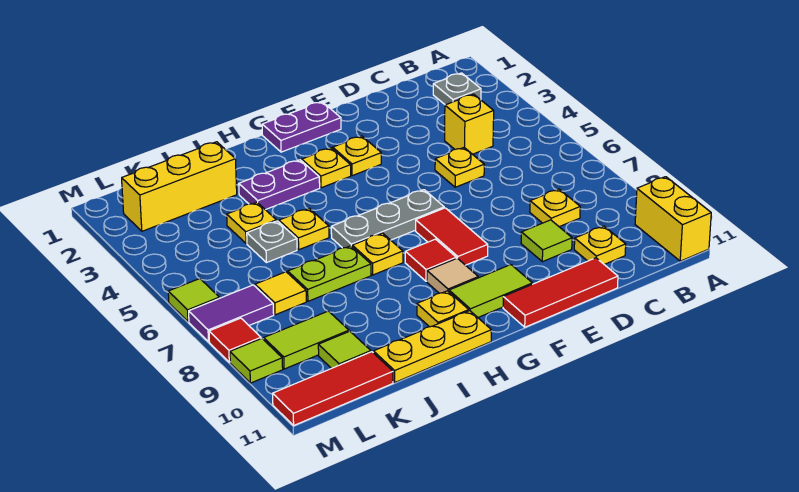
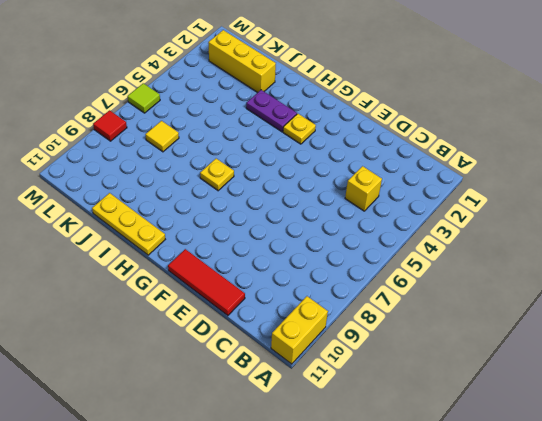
none -> grey plate B2 level 1
none -> yellow plate C8 level 1
none -> yellow plate C10 level 1
none -> yellow plate D5 level 1

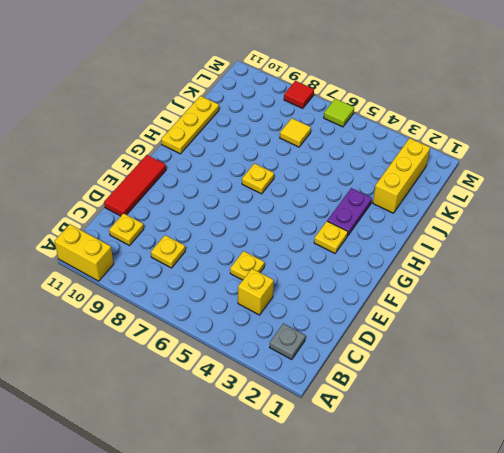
none -> lime tile D9 level 1
none -> purple plate F1:G1 level 1
none -> yellow plate F3 level 1
none -> grey plate F6:H6 level 1

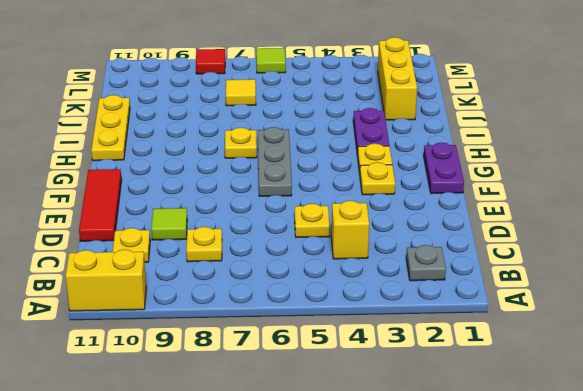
none -> red tile F7:F8 level 1
none -> lime tile F10:G10 level 1
none -> red tile G8 level 1
none -> tan tile G9 level 1

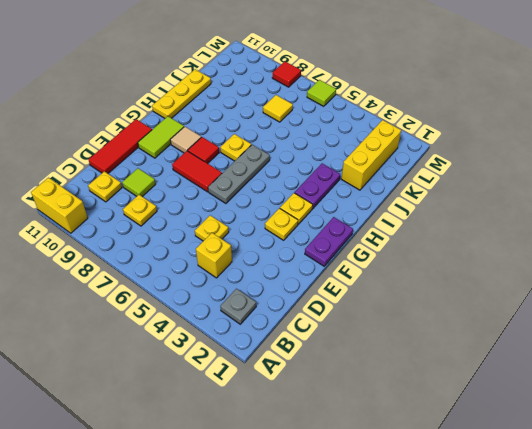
none -> yellow plate H10 level 1
none -> yellow plate I5 level 1
none -> lime plate I7:J7 level 1
none -> yellow plate J4 level 1

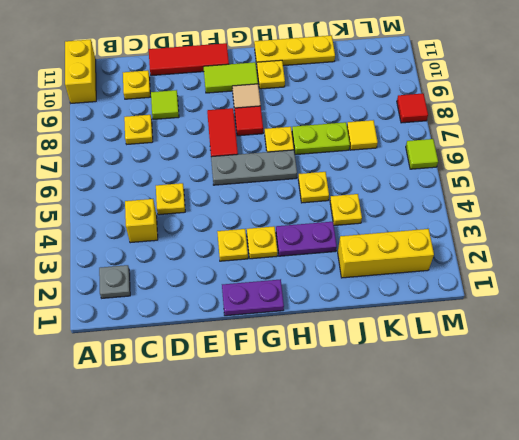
none -> grey plate J5 level 1
none -> lime tile K9:L9 level 1
none -> lime tile K10 level 1
none -> red tile K11:M11 level 1

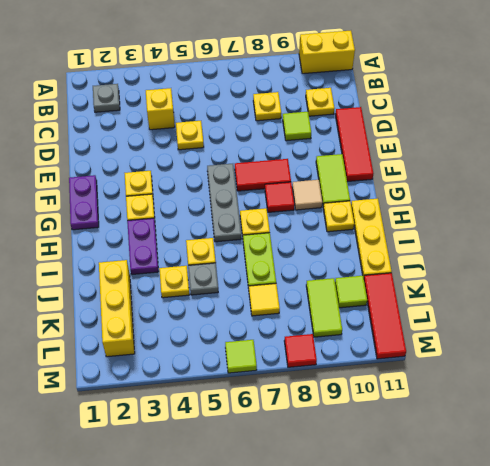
none -> purple tile L7:M7 level 1
none -> lime tile M9 level 1

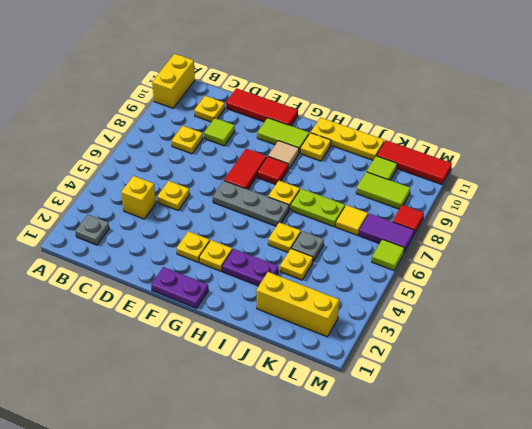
none -> lime tile M9 level 1

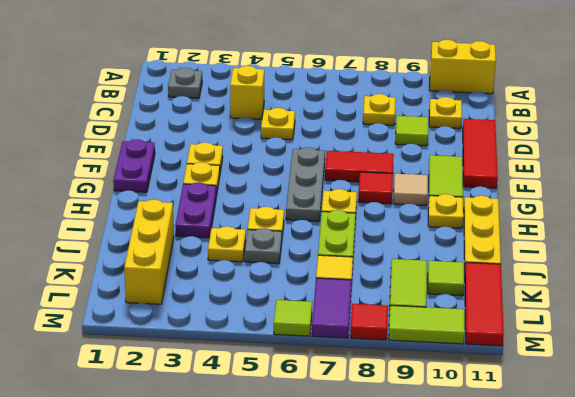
lime tile M9:M10 level 1 -> lime tile M9 level 1

